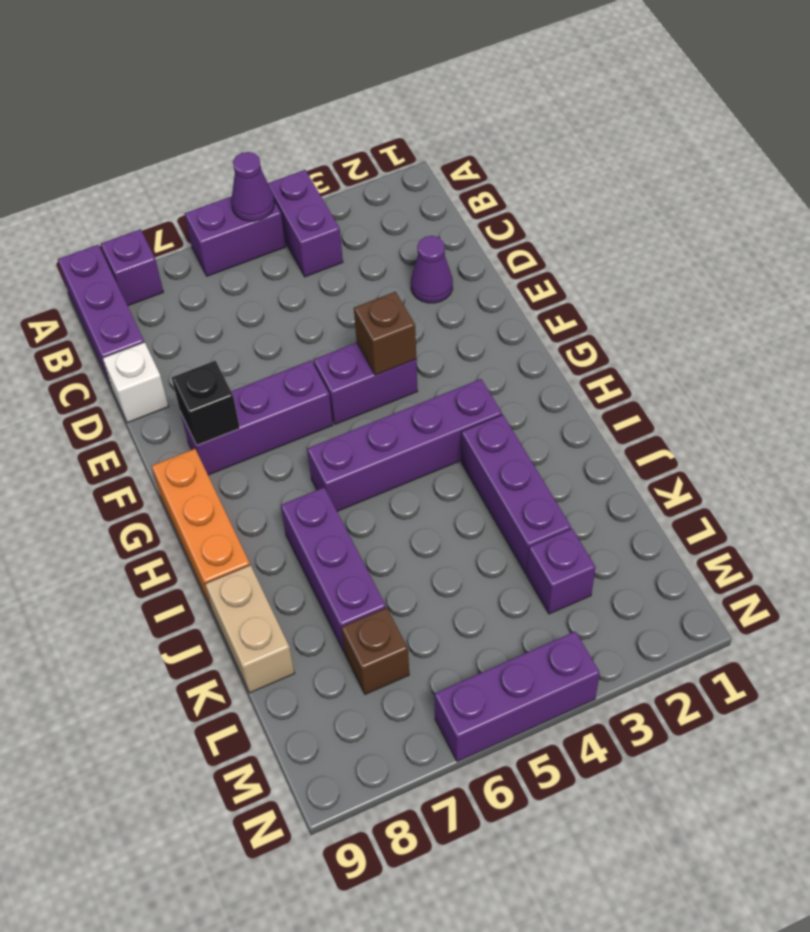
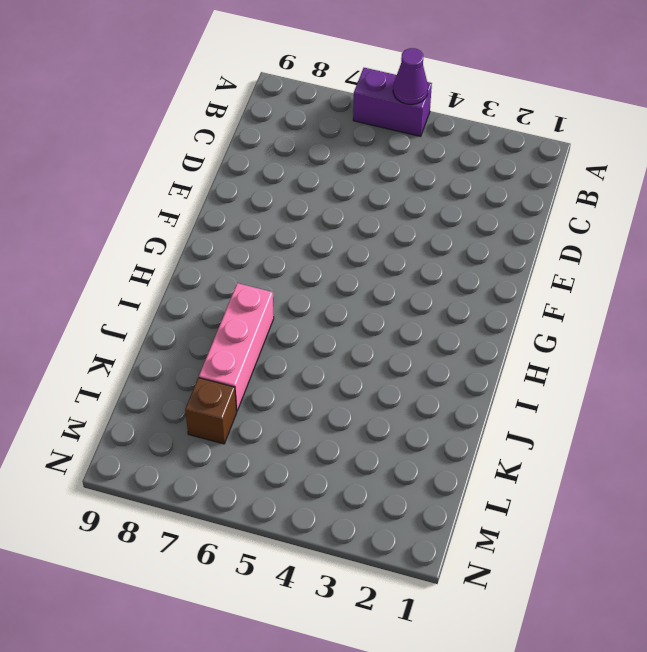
pink brick I7:K7 level 1 -> purple brick I7:K7 level 1
none -> purple brick A4:B4 level 1
none -> purple brick A8 level 1
none -> purple brick A9:C9 level 1

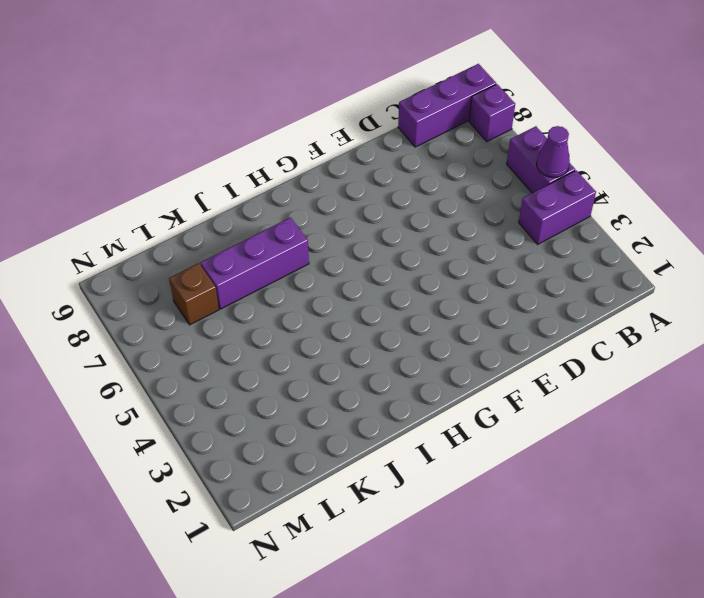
none -> purple cone D2 level 1
none -> white brick D9 level 1
none -> purple brick F4:F5 level 1

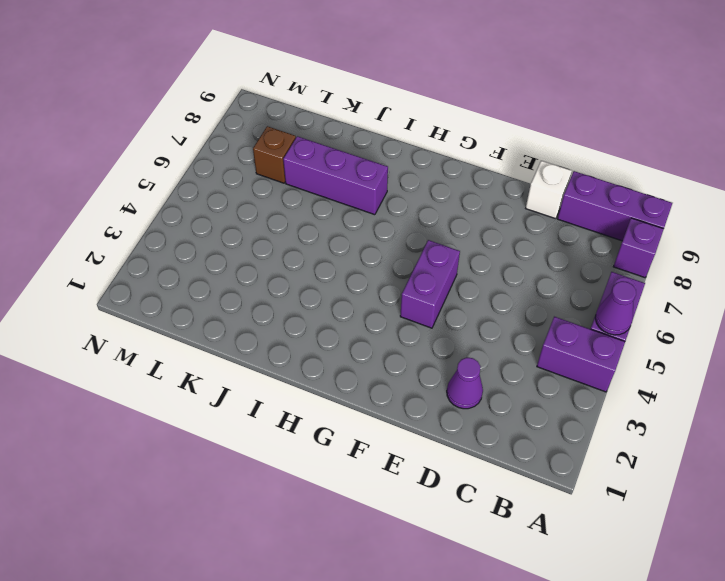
none -> purple brick F6:F8 level 1
none -> orange brick G9:I9 level 1
none -> purple brick H3:H6 level 1

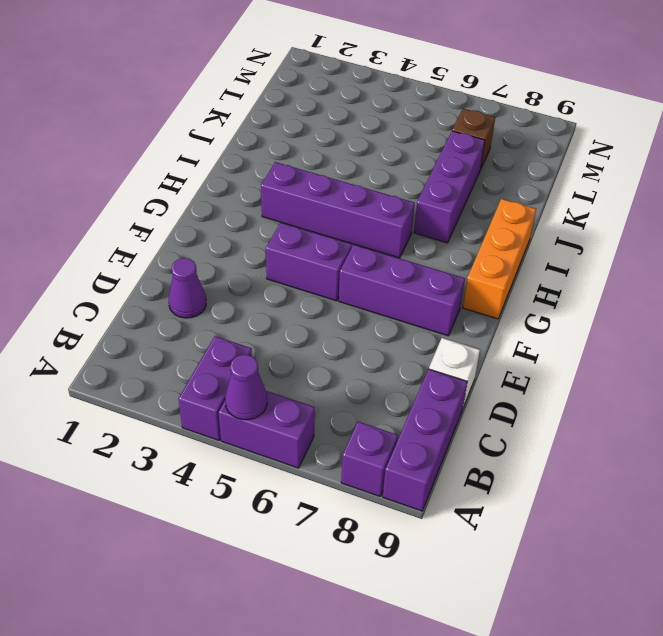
none -> purple brick I3:K3 level 1
none -> tan brick J9:K9 level 1
none -> purple brick L3 level 1

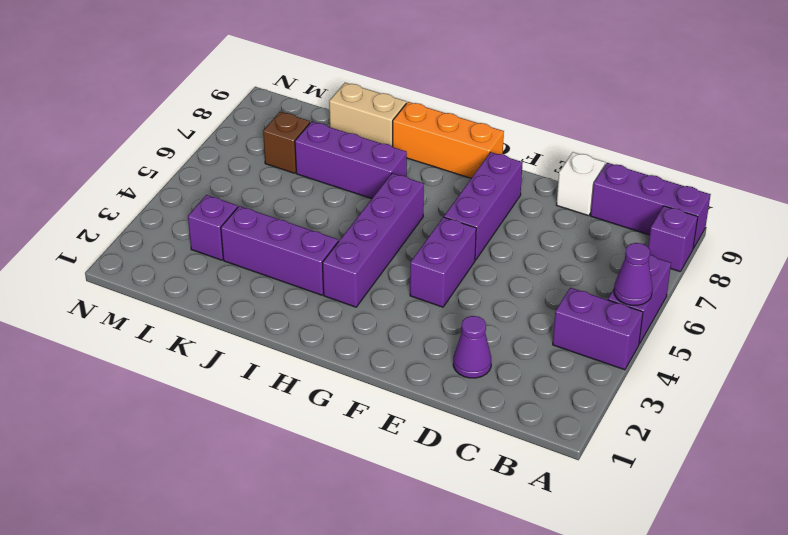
none -> purple brick N4:N6 level 1
none -> brown brick F4 level 2
none -> black brick F8 level 2

